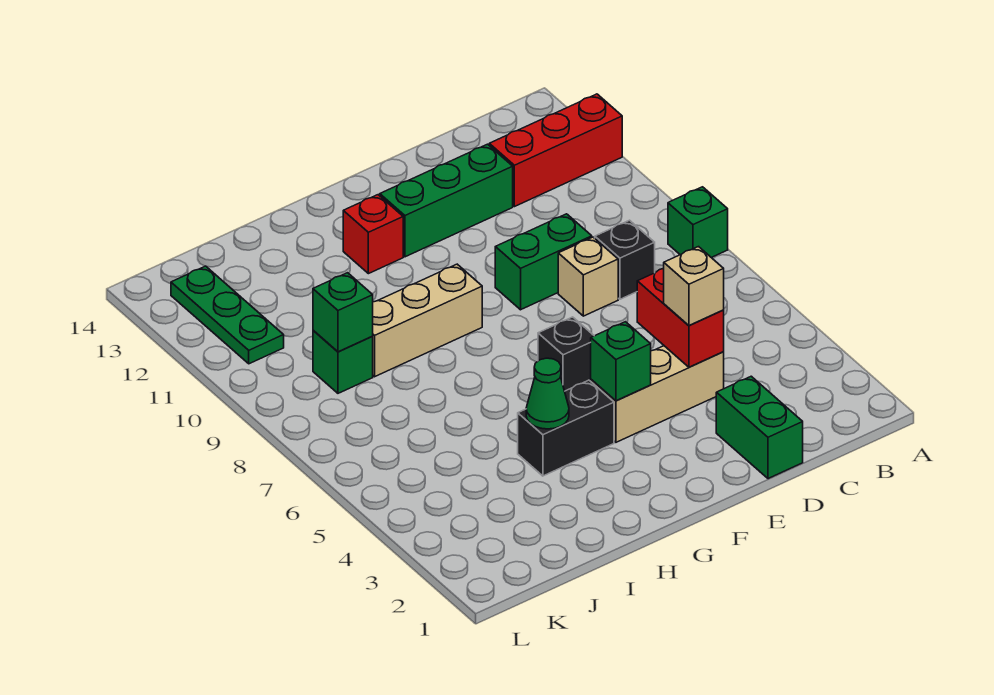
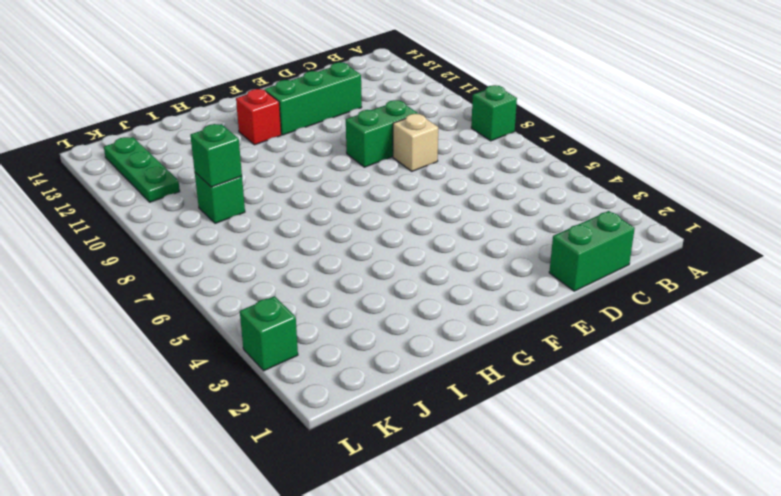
green brick C1:D1 level 1 -> green brick D1:D2 level 1
green brick L3 level 1 -> green brick F4 level 2
none -> red brick A12:C12 level 1
none -> black brick C8 level 1
none -> tan brick D4:F4 level 1

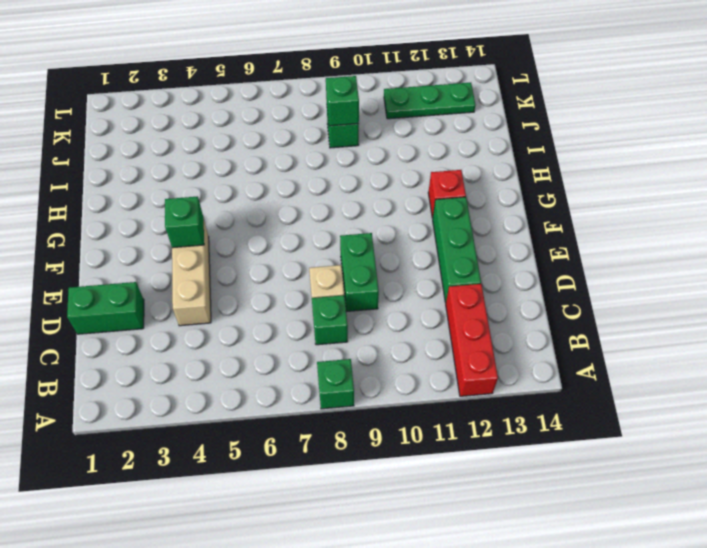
green brick C8 level 1 -> black brick C8 level 1
none -> black brick F6 level 1
none -> black brick G4:H4 level 1
none -> tan brick G9:I9 level 1

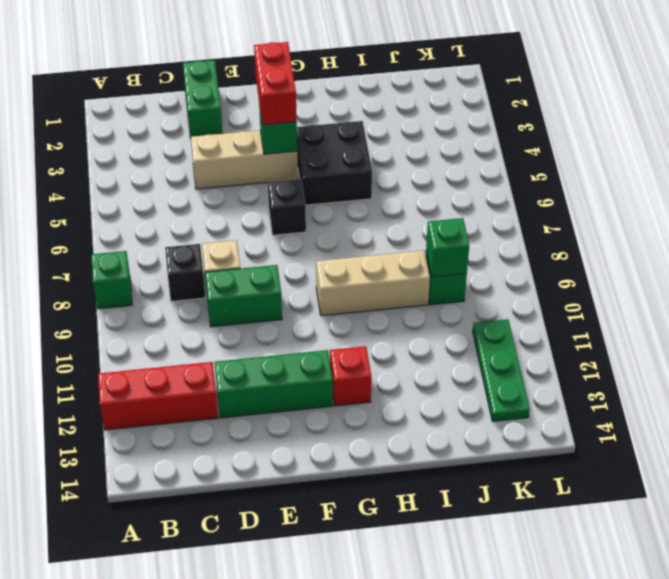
red brick F3:F4 level 3 -> red brick D4:D5 level 2
black brick G4:H5 level 1 -> black brick G4:H4 level 1
none -> green cone H4 level 2
none -> tan brick D4 level 3

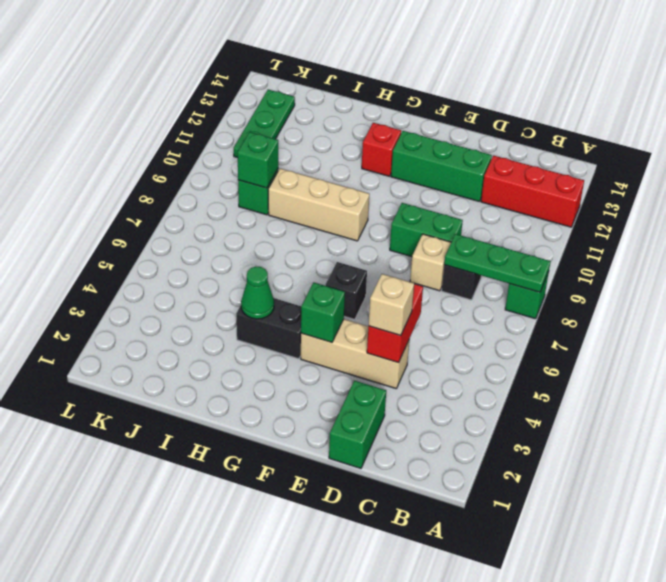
green plate A8:C8 level 2 -> none

